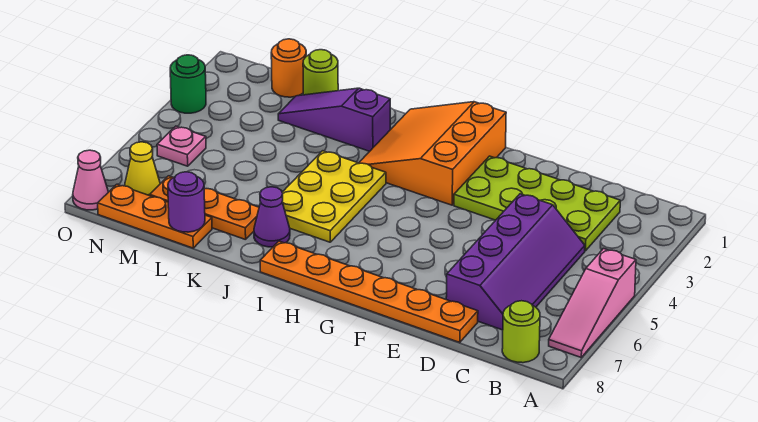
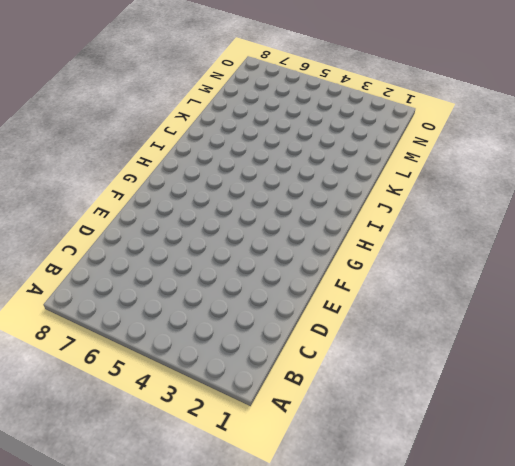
none -> pink slope A5:A7 level 1 top 5
none -> lime round brick B8 level 1
none -> lime plate C2:F3 level 1

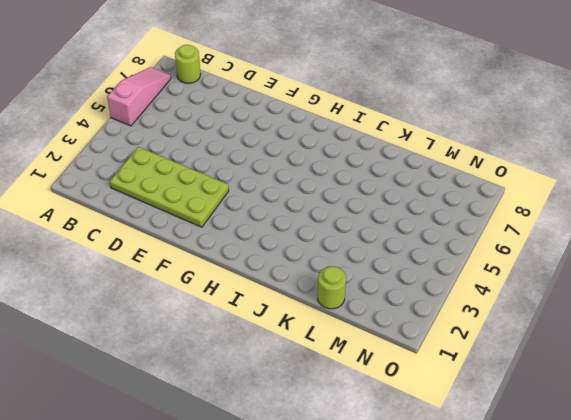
none -> purple slope C4:D7 level 1 top D
none -> orange plate D8:I8 level 1
none -> orange slope G1:I3 level 1 top G

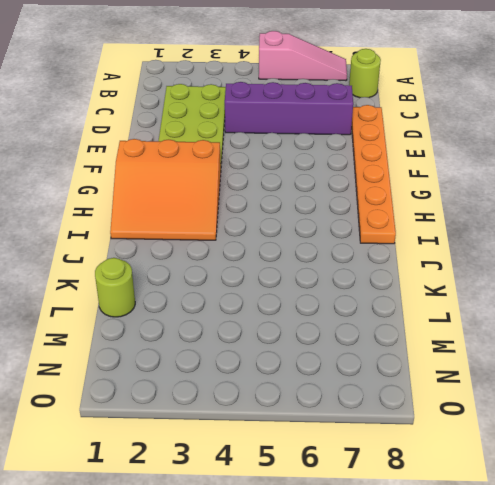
none -> yellow plate I4:J6 level 1
none -> purple slope J2:L2 level 1 top J
none -> purple cone J7 level 1

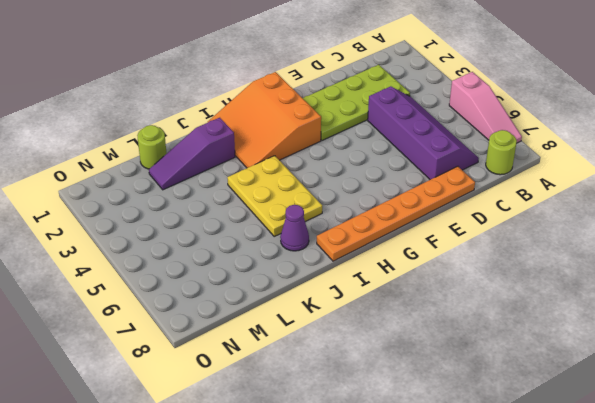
none -> orange plate K7:M7 level 1
none -> orange plate L8:N8 level 1
none -> orange round brick M1 level 1

